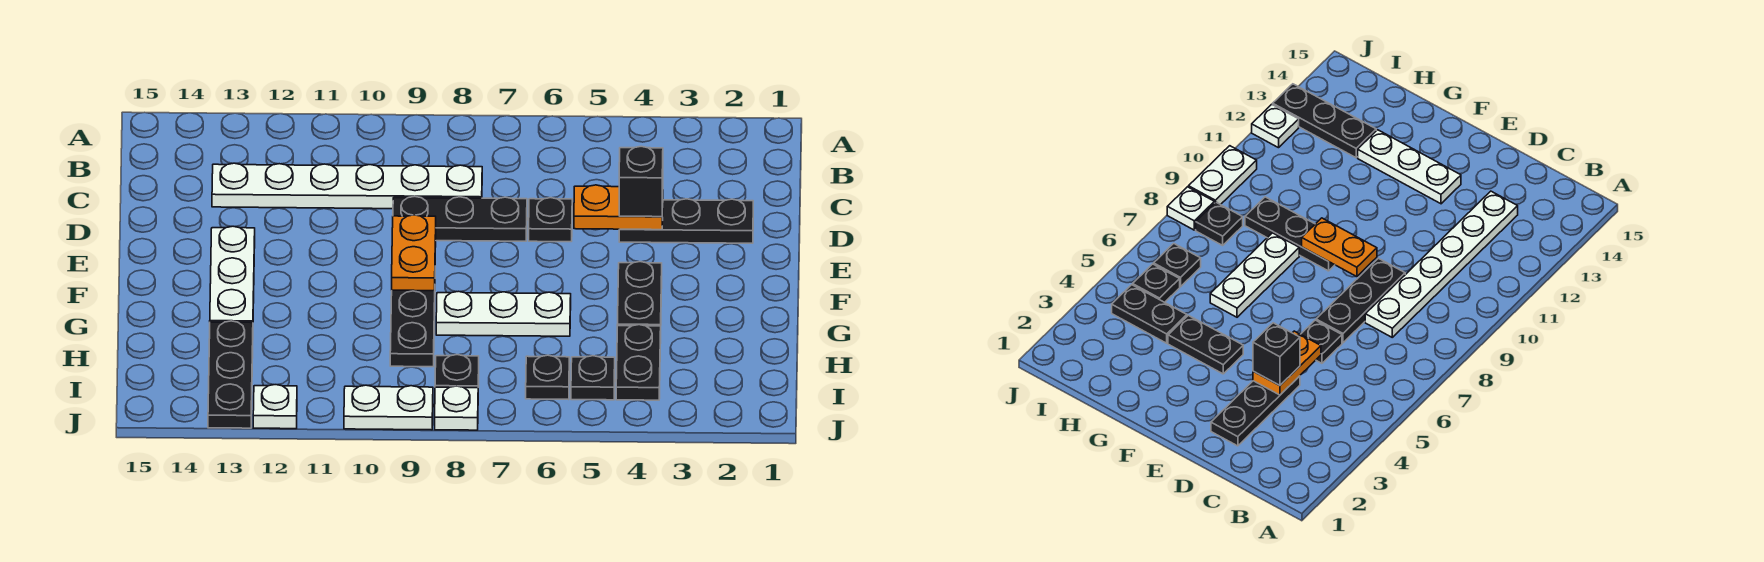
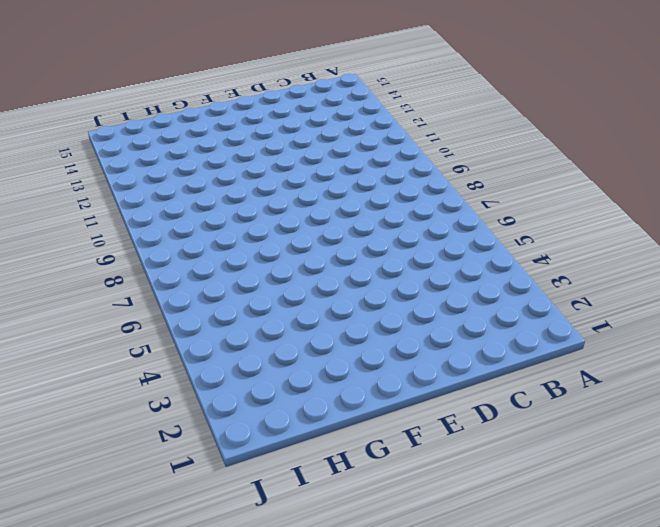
none -> white plate C8:C13 level 1
none -> black plate D2:D4 level 1
none -> black plate D6 level 1

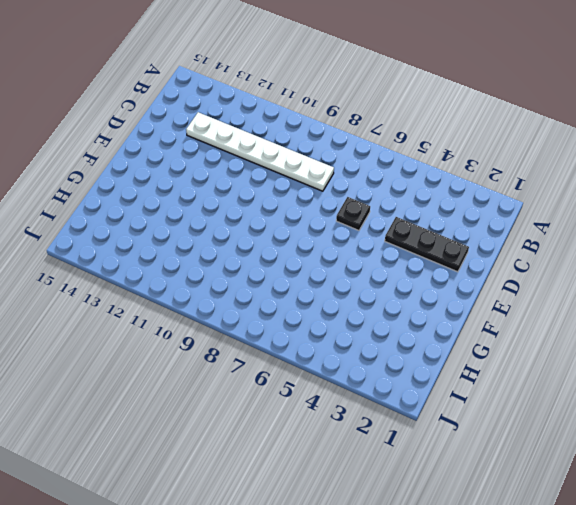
none -> black plate D7:D9 level 1
none -> white plate E13:G13 level 1
none -> black plate F4:G4 level 1

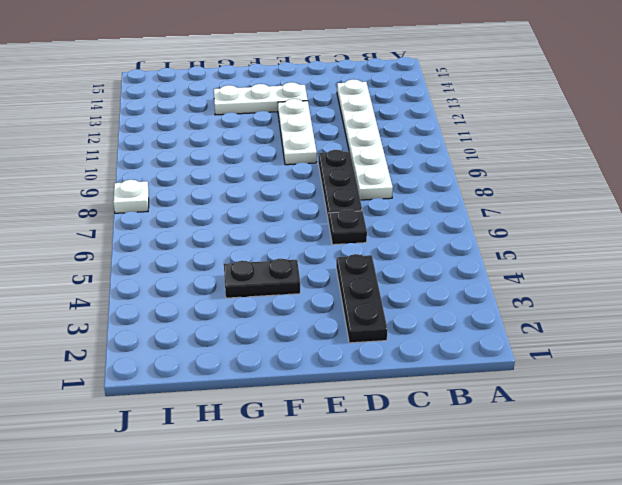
white plate E10:E12 level 1 -> white plate G6:G8 level 1
none -> black plate F9:H9 level 1
none -> black plate H4:I4 level 1
none -> black plate H13:J13 level 1

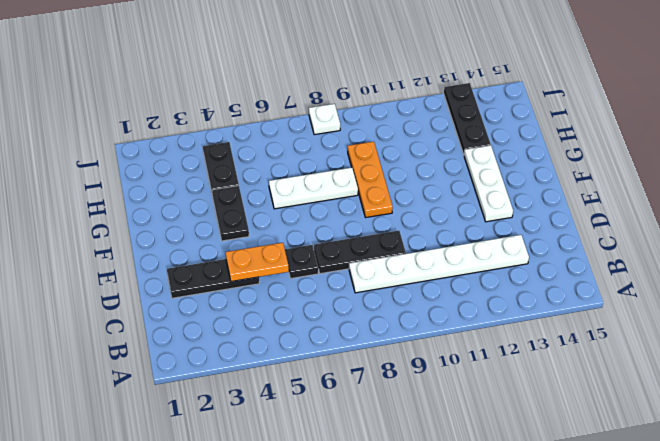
orange plate F9:H9 level 1 -> black plate F9:H9 level 1
none -> black plate I5 level 1
none -> black plate I6 level 1
none -> black plate I8 level 1

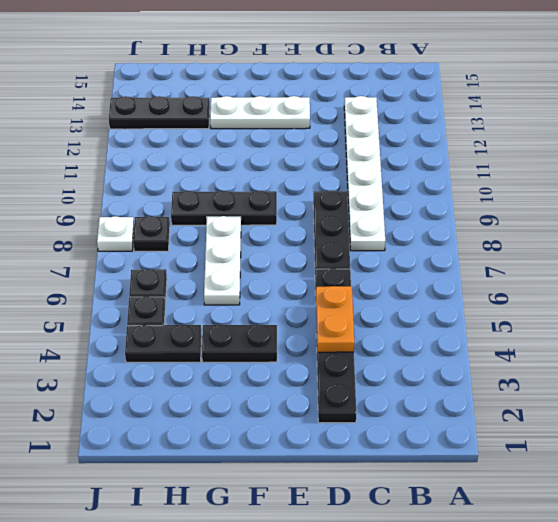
none -> white plate J9:J10 level 1
none -> white plate J12 level 1
none -> orange plate E9:F9 level 2

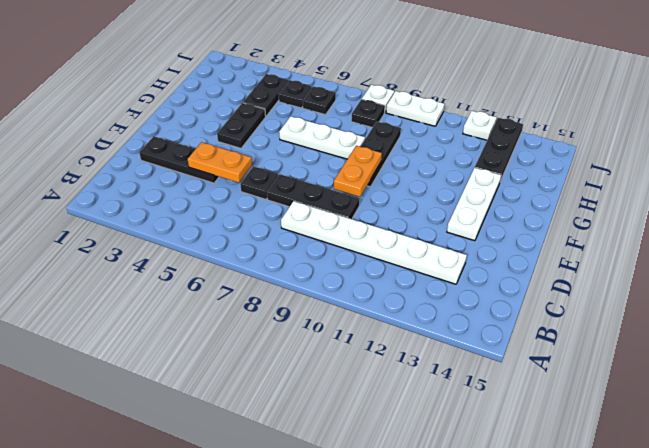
none -> black brick D4 level 3

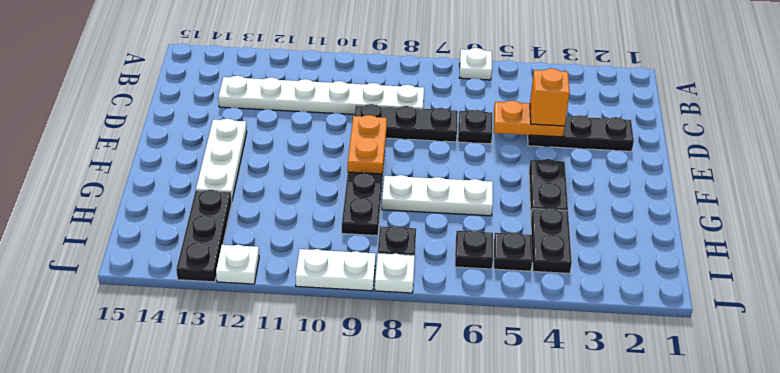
white plate A6 level 1 -> none
orange brick D4 level 3 -> black brick D4 level 3

